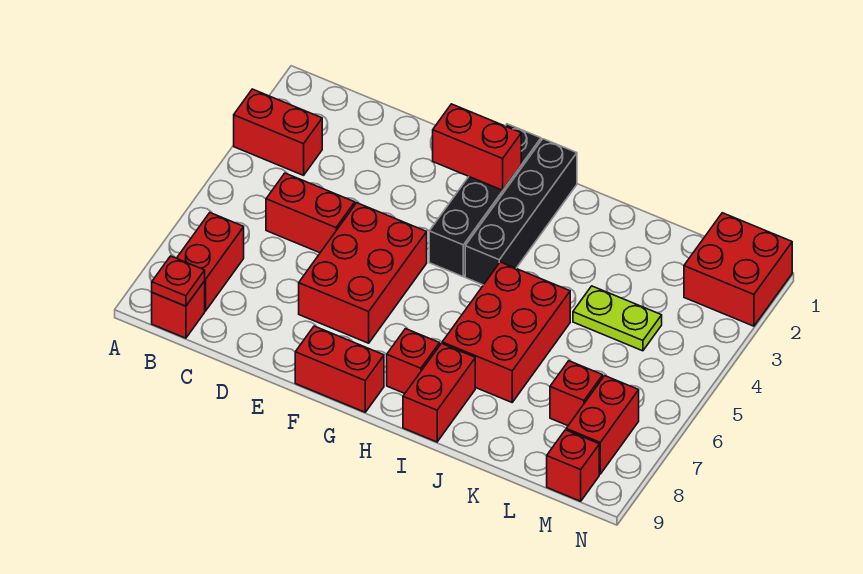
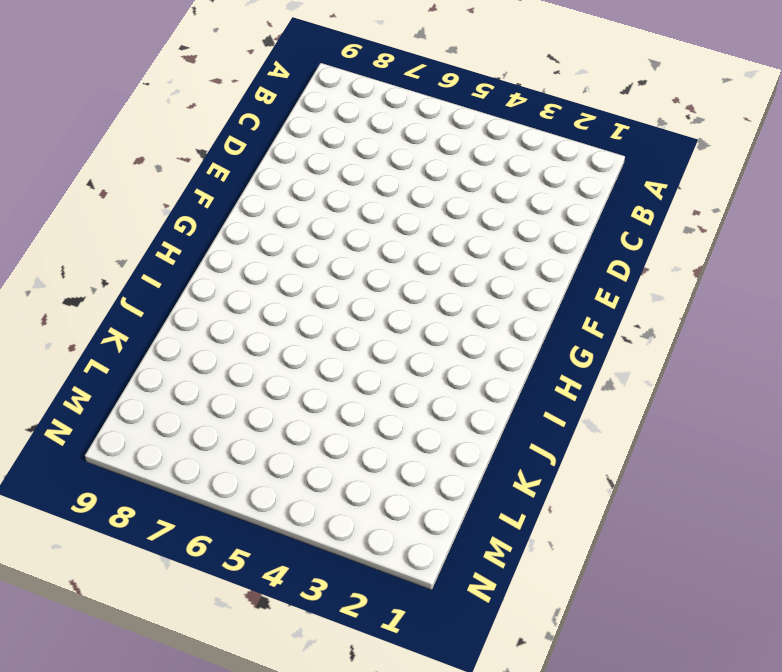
none -> red brick A3:B3 level 1
none -> red brick B7:B8 level 1
none -> red brick B9 level 1

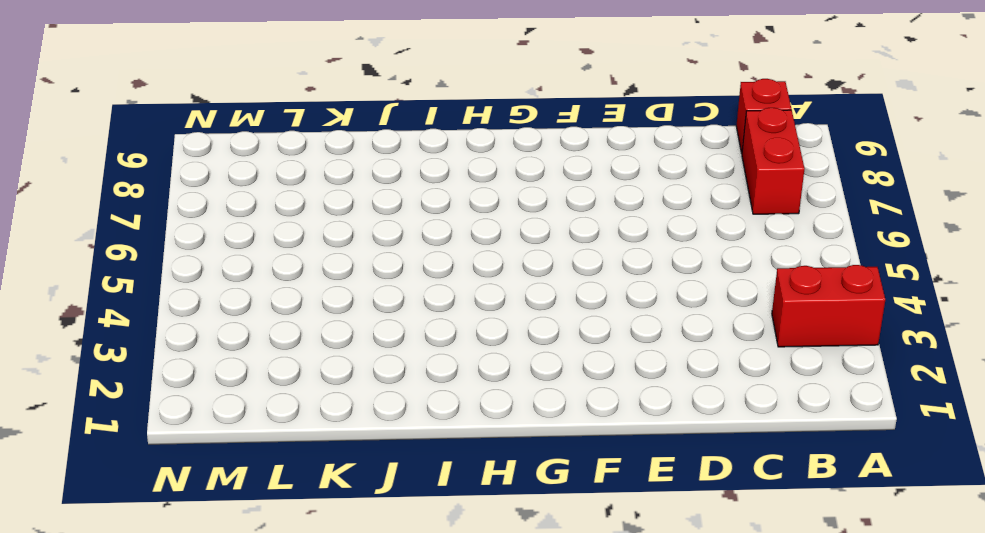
none -> red brick C5:D5 level 1
none -> red brick E5:F7 level 1
none -> red brick F9:G9 level 1

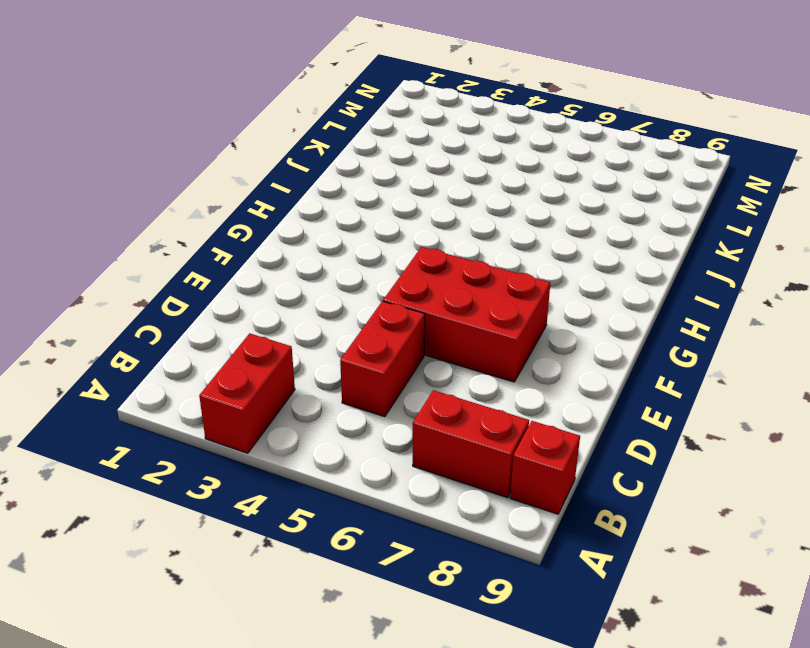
none -> red brick F9:G9 level 1
none -> black brick G1:G4 level 1
none -> black brick H1:H4 level 1

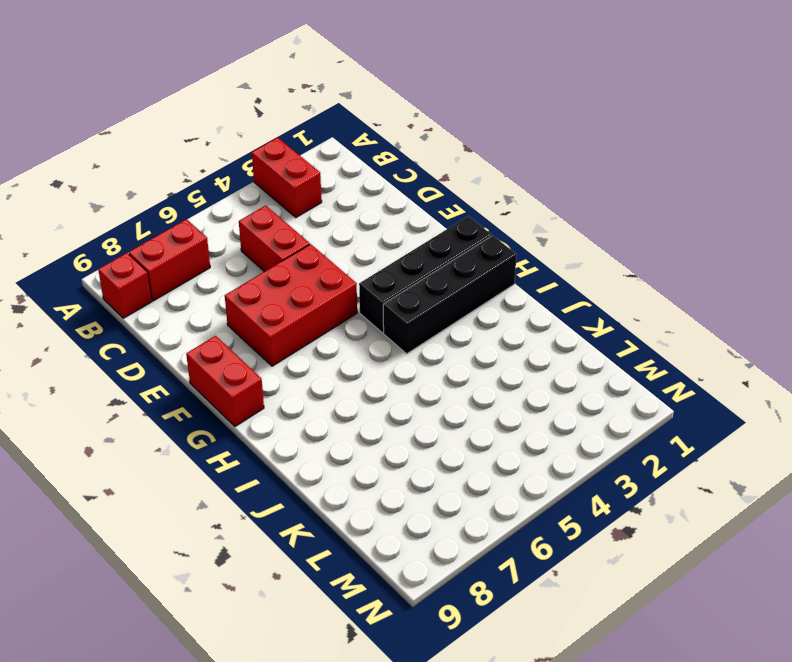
none -> red brick H8 level 1
none -> red brick I5:J7 level 1
none -> red brick I8:I9 level 1

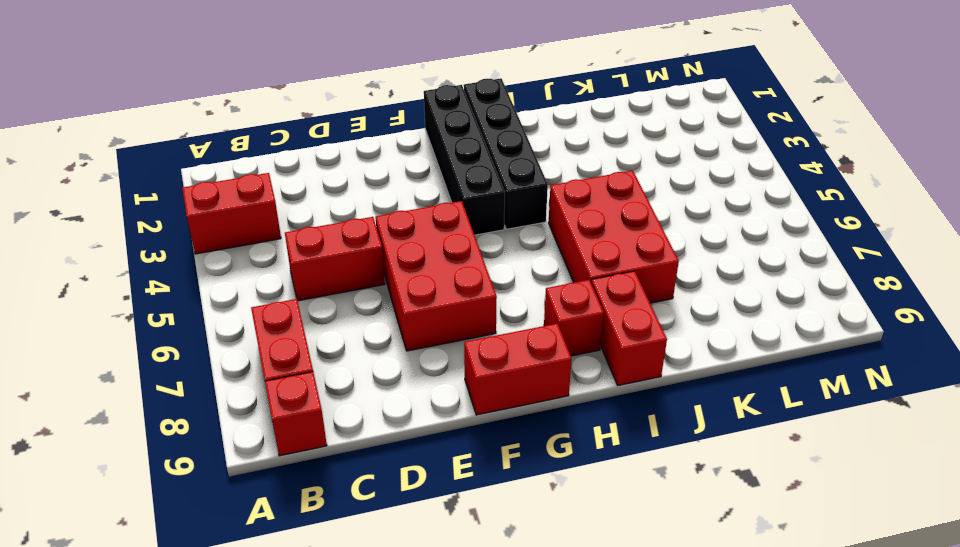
none -> lime plate K4:L4 level 1
none -> red brick L7 level 1
none -> red brick M1:N2 level 1

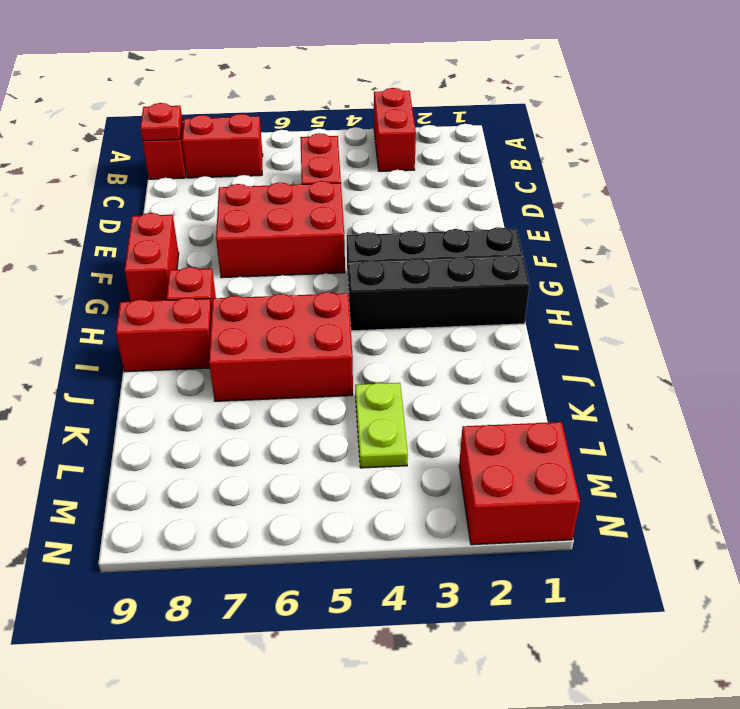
none -> red brick L7 level 1
none -> red brick M7:M8 level 1
none -> red brick M9 level 1

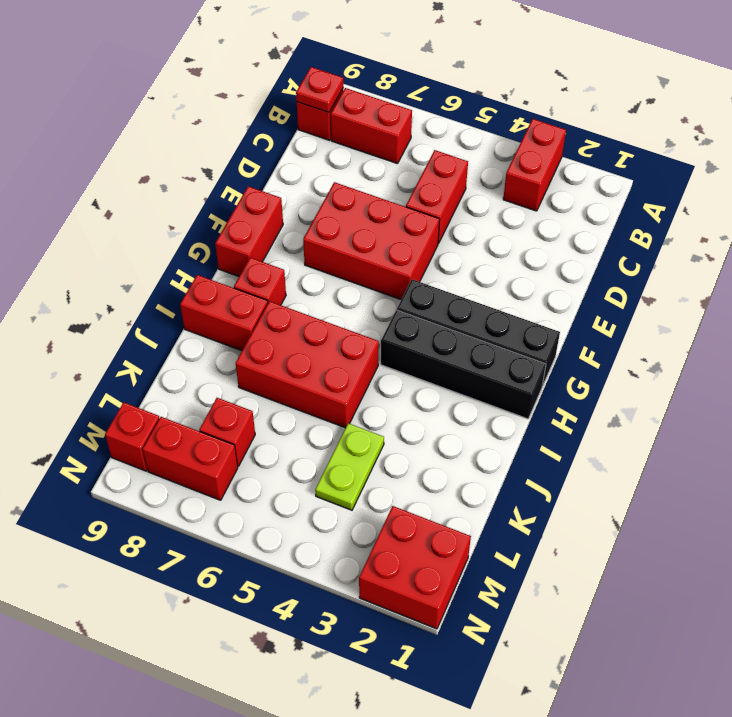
none -> red brick F2:G2 level 2

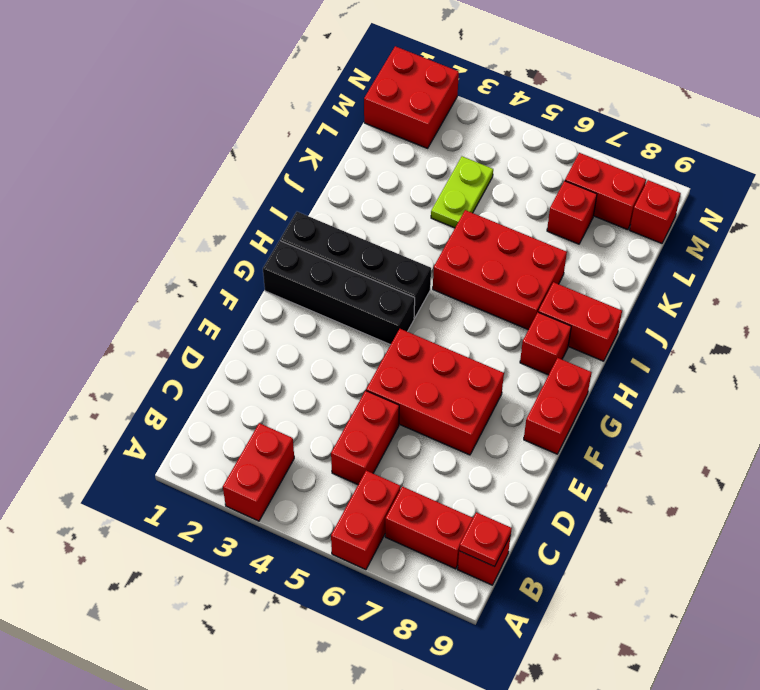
red brick A6:B6 level 1 -> red brick F2:G2 level 2

